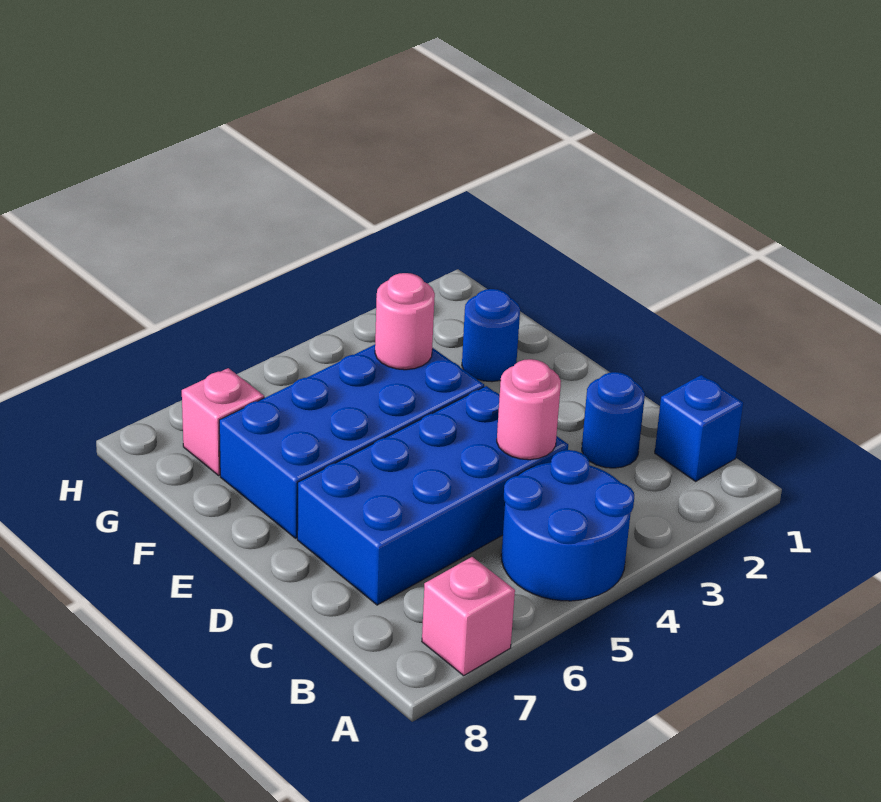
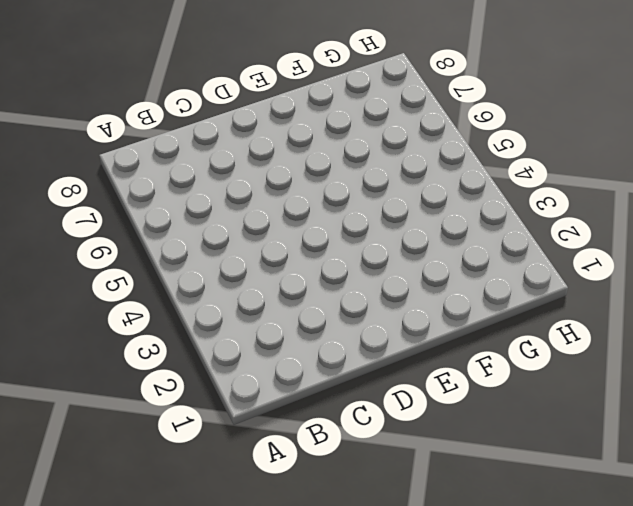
none -> blue round brick A4:B5 level 1
none -> pink brick A7 level 1

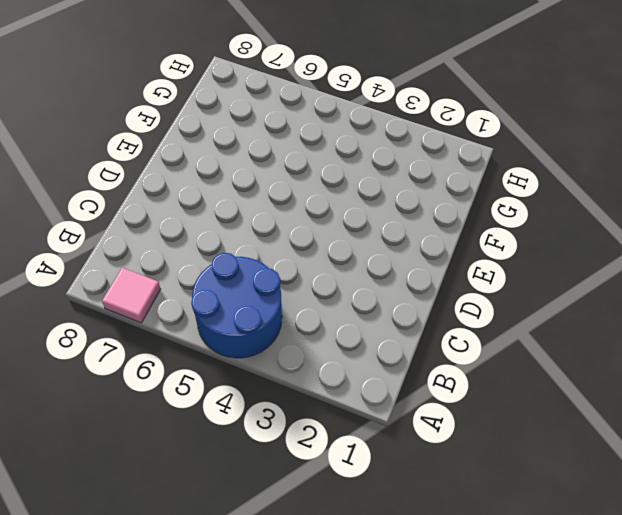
pink tile A7 level 1 -> pink brick A7 level 1
none -> blue brick B1 level 1
none -> blue round brick C2 level 1

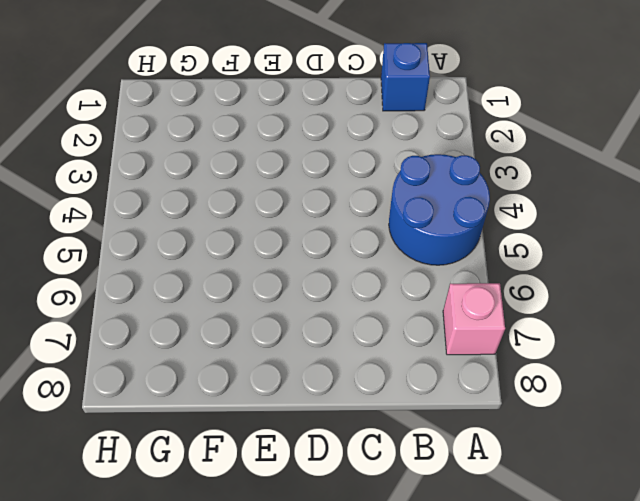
none -> blue round brick C2 level 1
none -> blue brick C4:D7 level 1

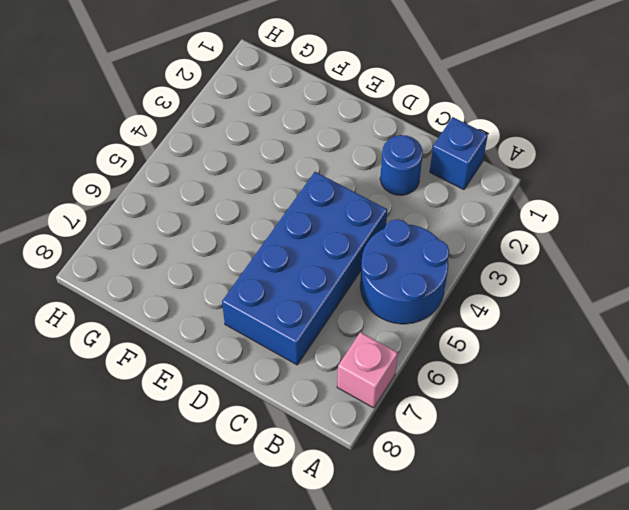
none -> blue brick E4:F7 level 1
none -> blue round brick F2 level 1

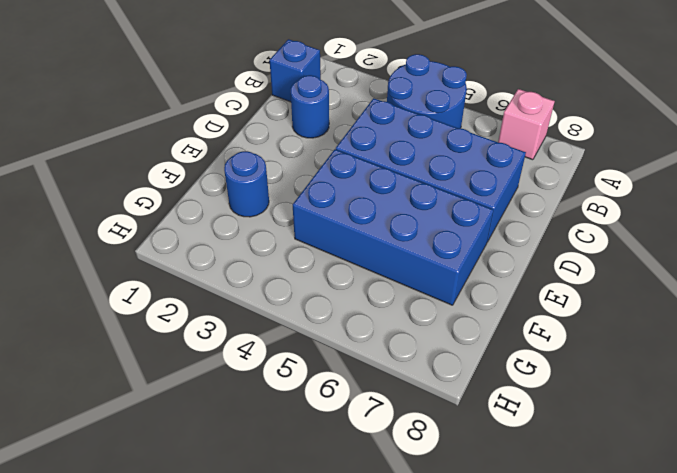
none -> pink brick G7 level 1
none -> pink round brick C4 level 2

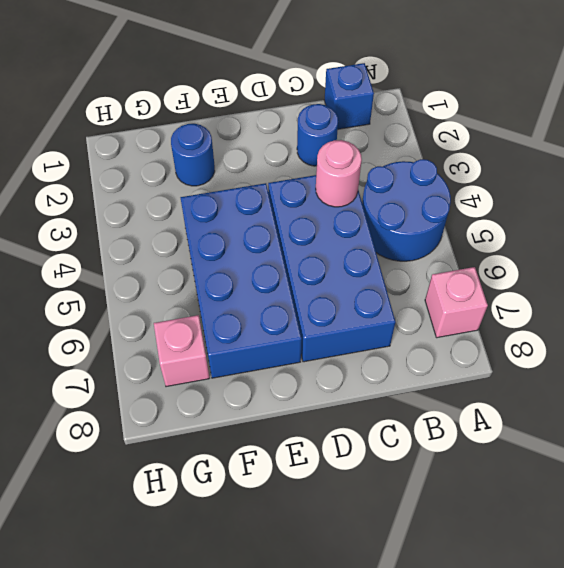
none -> pink round brick F4 level 2

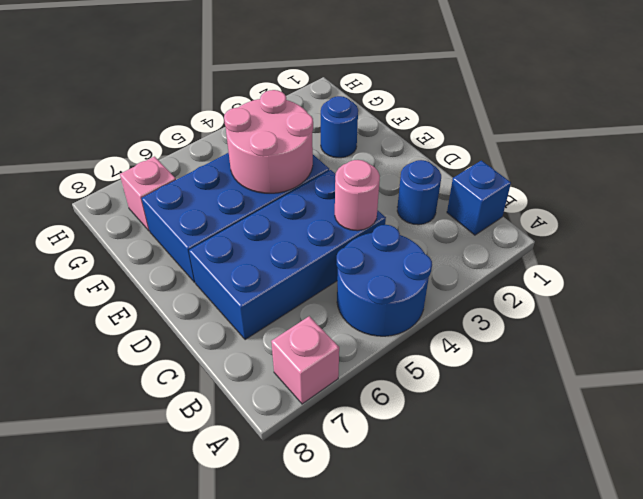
pink round brick E4:F5 level 2 -> pink round brick F4 level 2

